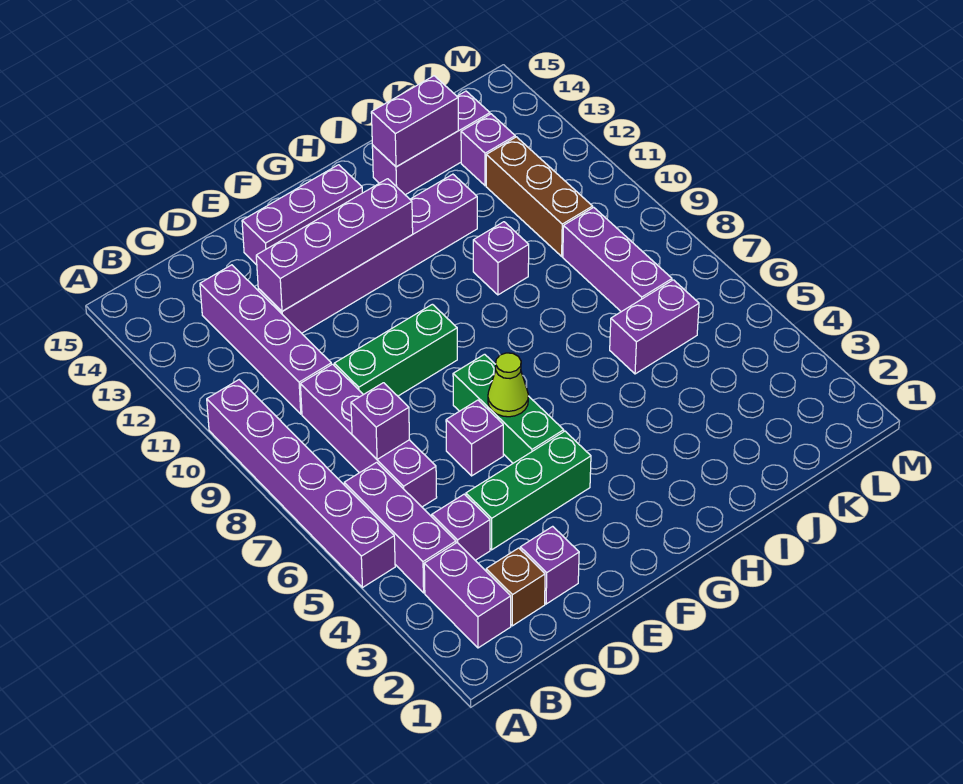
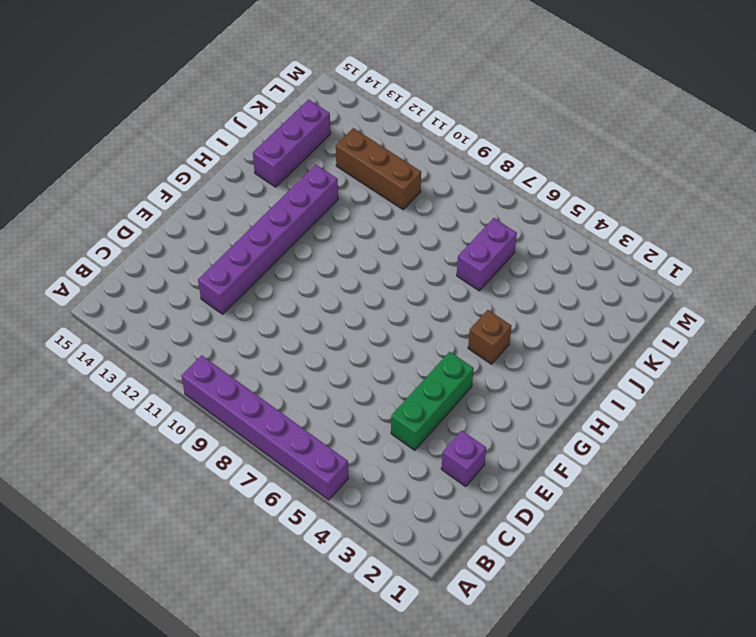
brown brick H4 level 1 -> brown brick C2 level 1
none -> purple brick B2:B3 level 1
none -> purple brick B4:B6 level 1
none -> purple brick C4 level 1

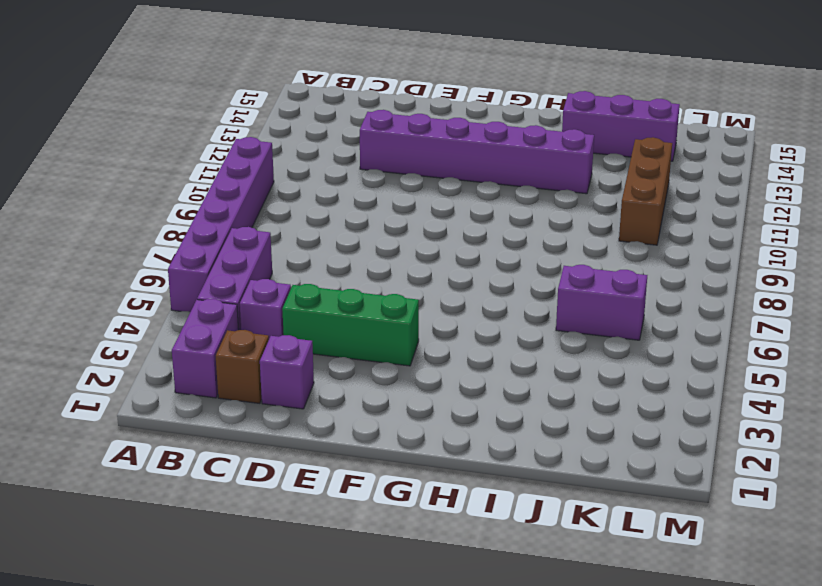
none -> purple brick C6:C9 level 1
none -> purple brick C10:C13 level 1
none -> green brick D9:F9 level 1

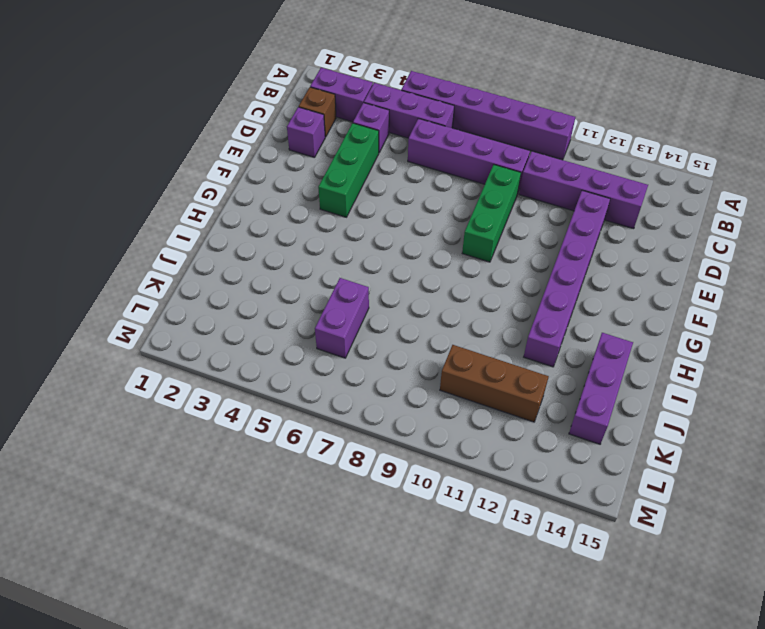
none -> purple brick E6 level 1
none -> purple brick E14:G14 level 1
none -> green brick F5:F7 level 1

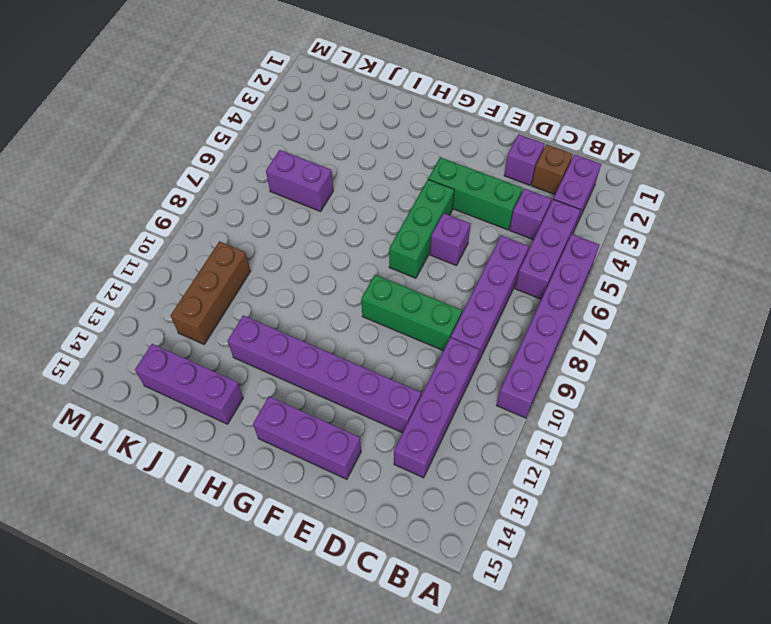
none -> purple brick I10 level 1
none -> purple brick K7:K9 level 1
none -> purple brick K13 level 1

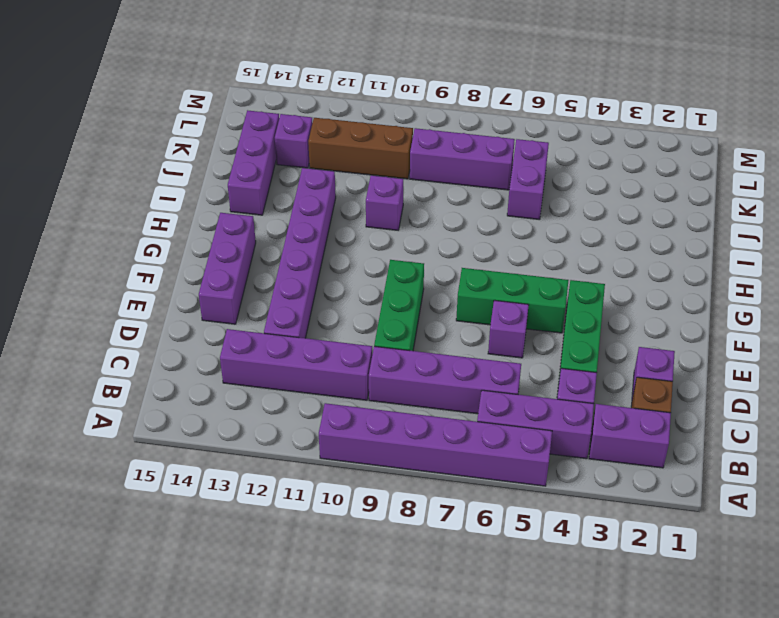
none -> purple brick C7 level 2
none -> purple brick D12:G12 level 2
none -> lime cone F6 level 2

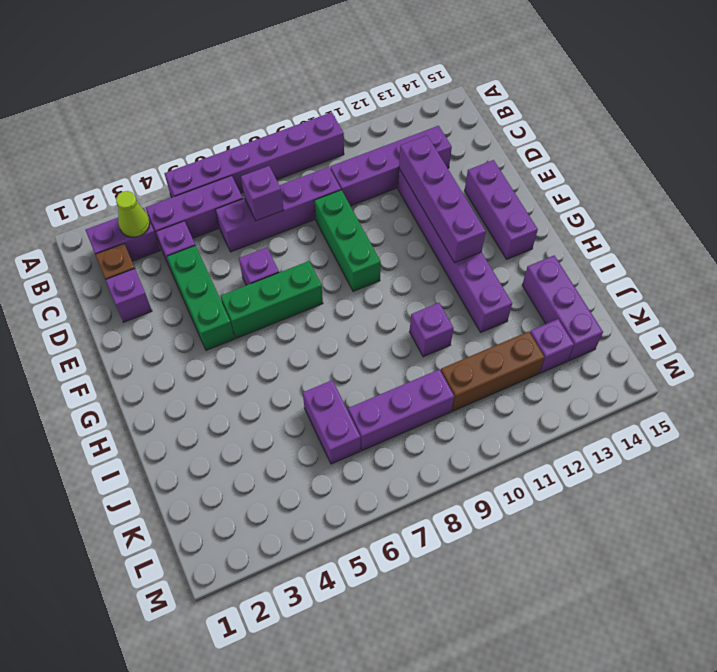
lime cone B3 level 2 -> lime cone F6 level 2
none -> purple brick I14:J14 level 2

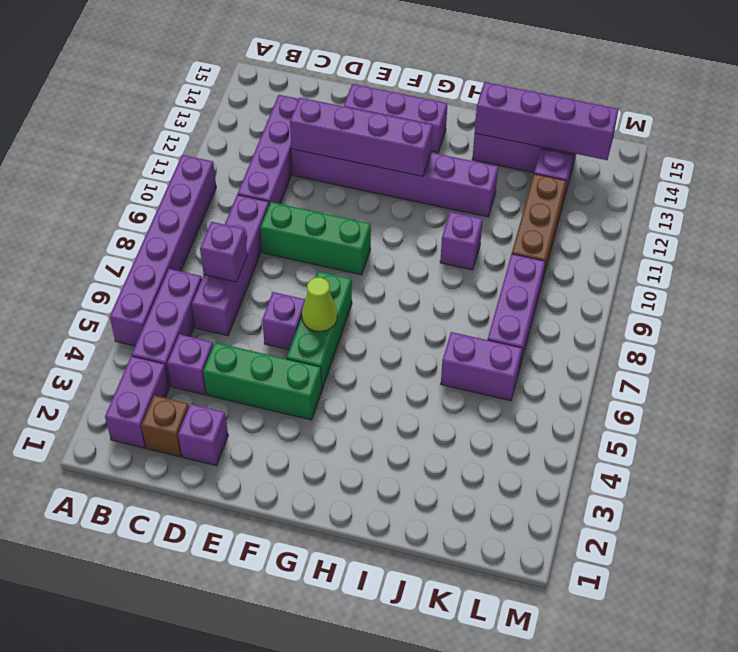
purple brick I14:L14 level 2 -> purple brick I14:J14 level 2

